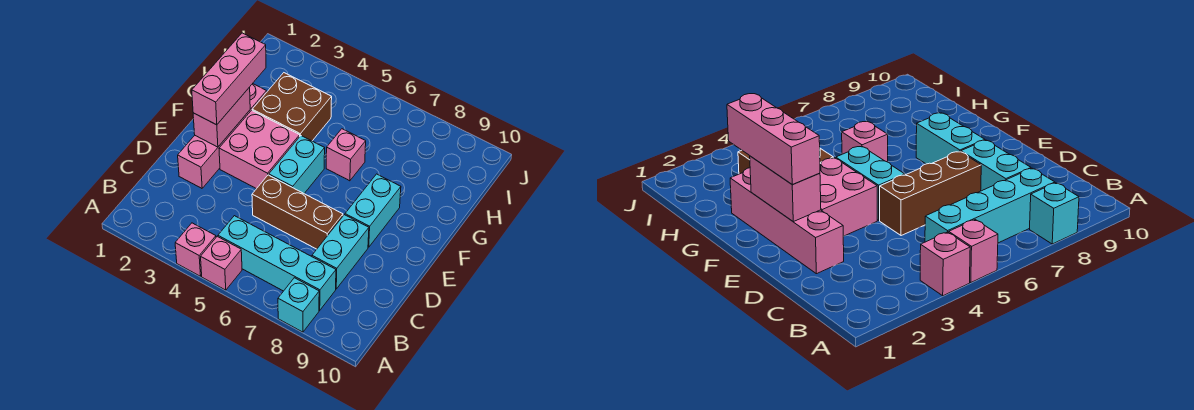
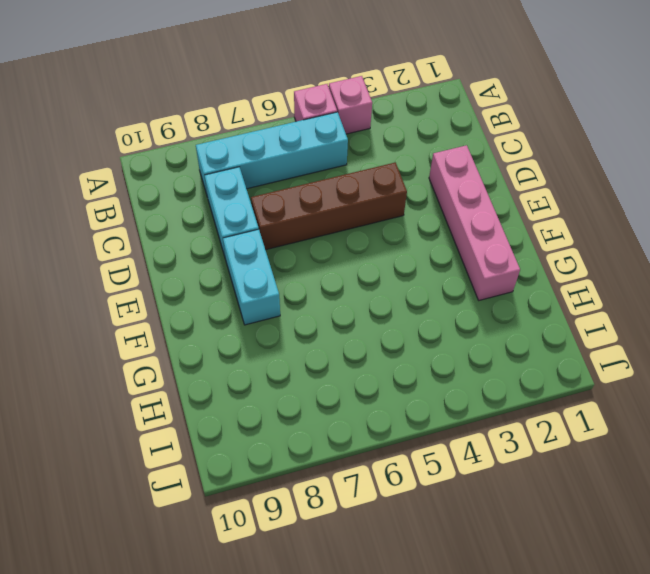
brown brick D4:D7 level 1 -> brown brick D5:D7 level 1
none -> cyan brick A8 level 1
none -> pink brick E3:F4 level 1
none -> cyan brick E5:F5 level 1

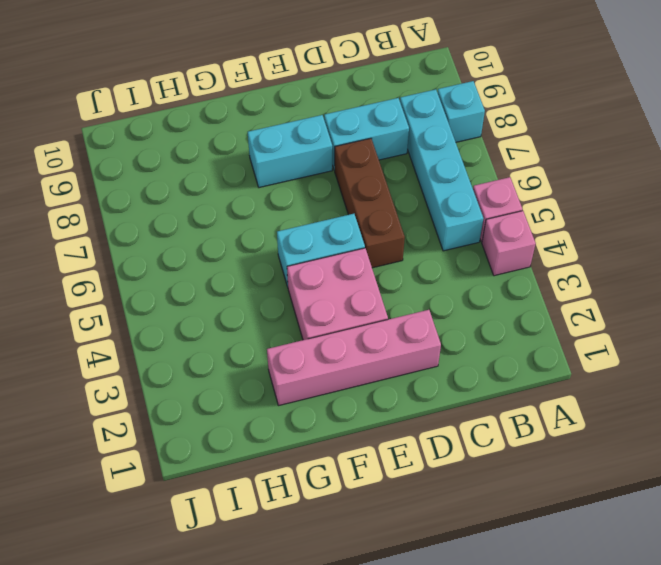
none -> brown brick G3:H4 level 1
none -> pink brick G6 level 1
none -> pink brick E2:F2 level 2

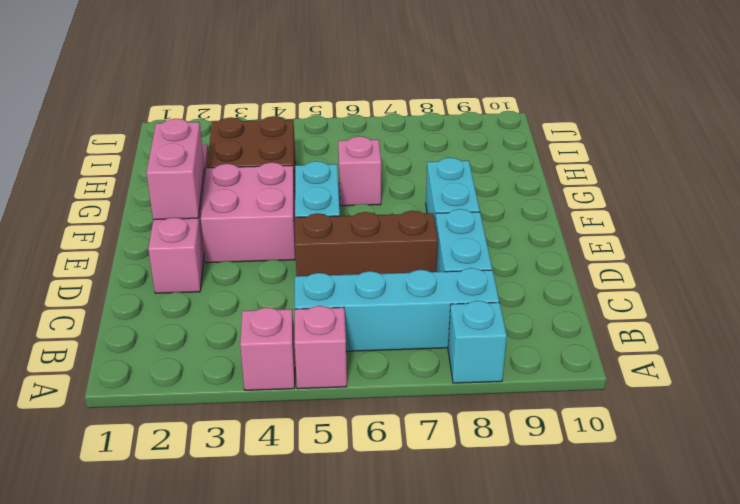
none -> pink brick E2:G2 level 3

